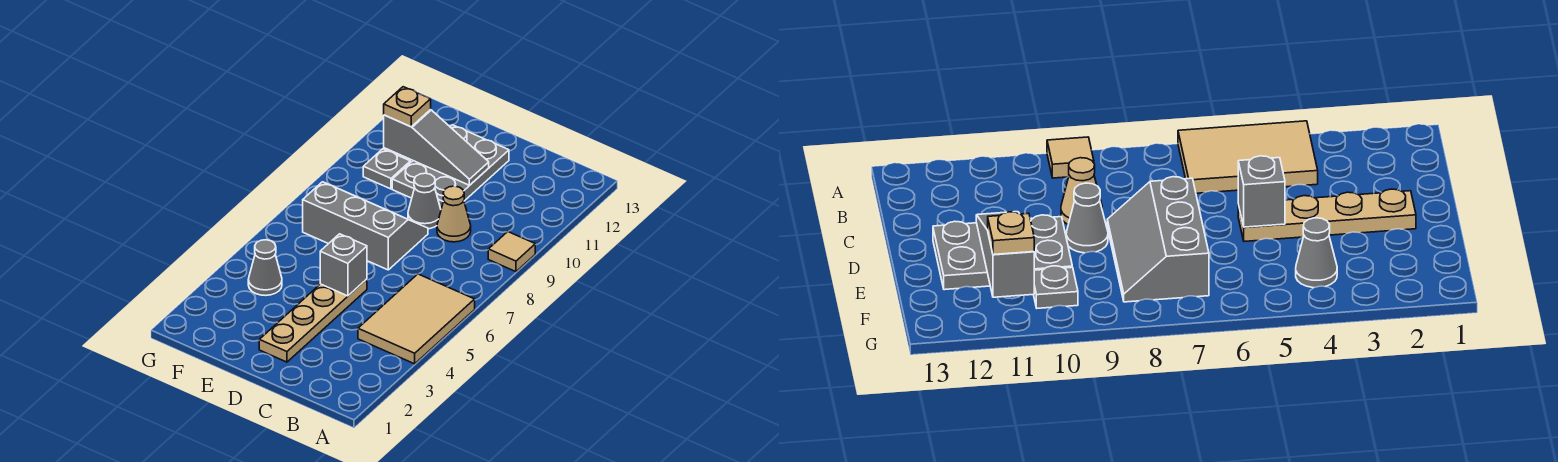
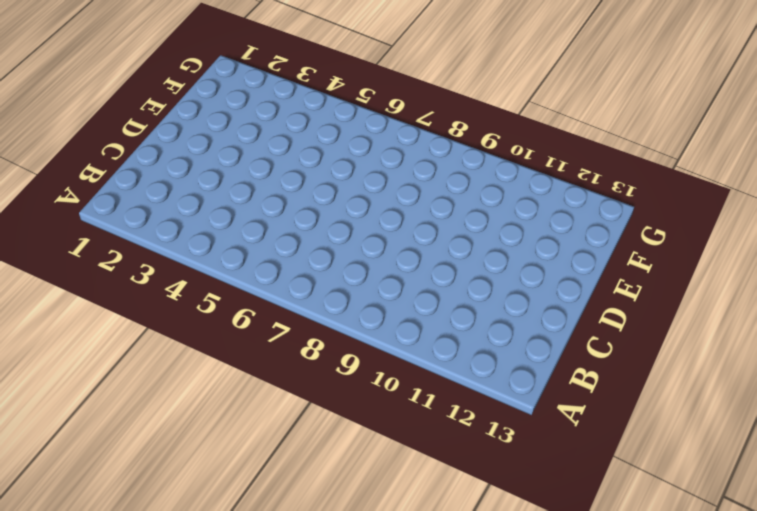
none -> tan tile A4:B6 level 1
none -> tan tile A9 level 1
none -> tan cone C9 level 1

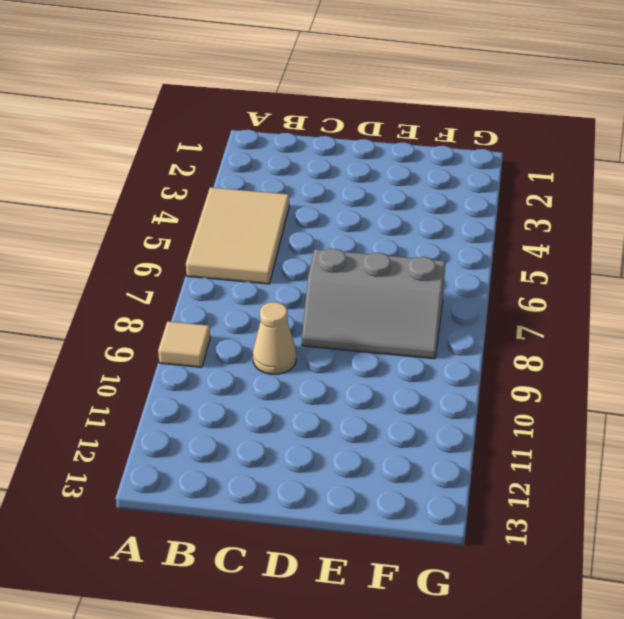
none -> tan plate D2:D5 level 1
none -> grey cone D9 level 1
none -> grey plate D10:E12 level 1

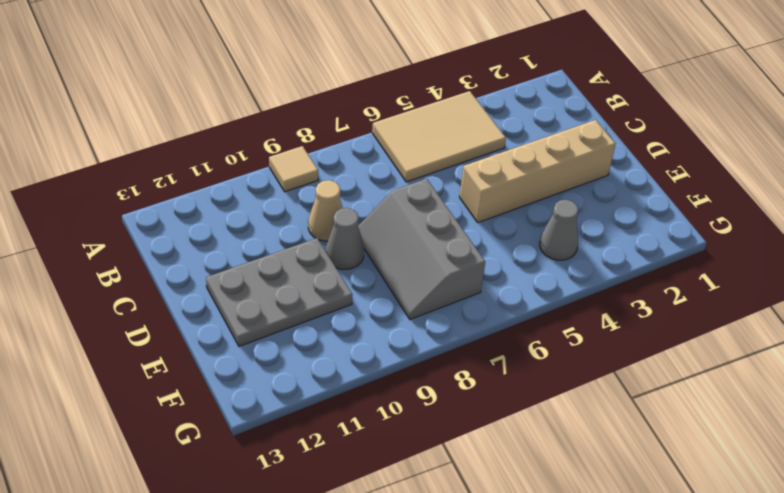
tan brick D2:D5 level 1 -> tan plate D2:D5 level 1
none -> grey plate F10 level 1
none -> grey brick D5 level 2
none -> grey slope D11:F11 level 2 top F

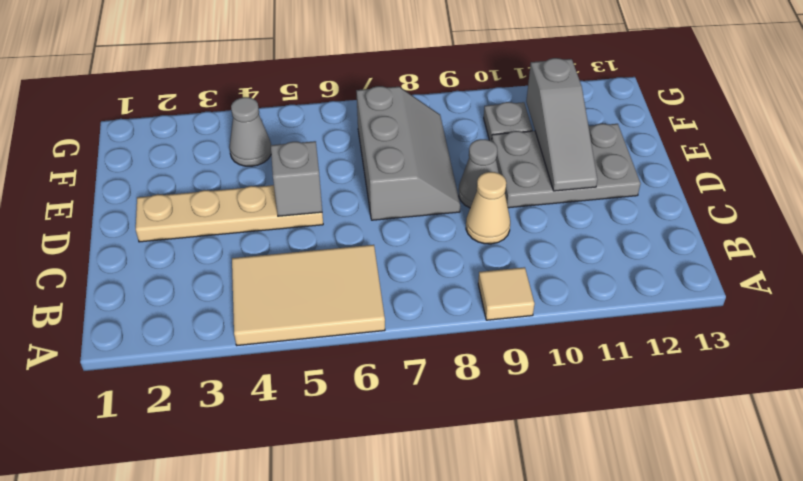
none -> tan plate F11 level 3

